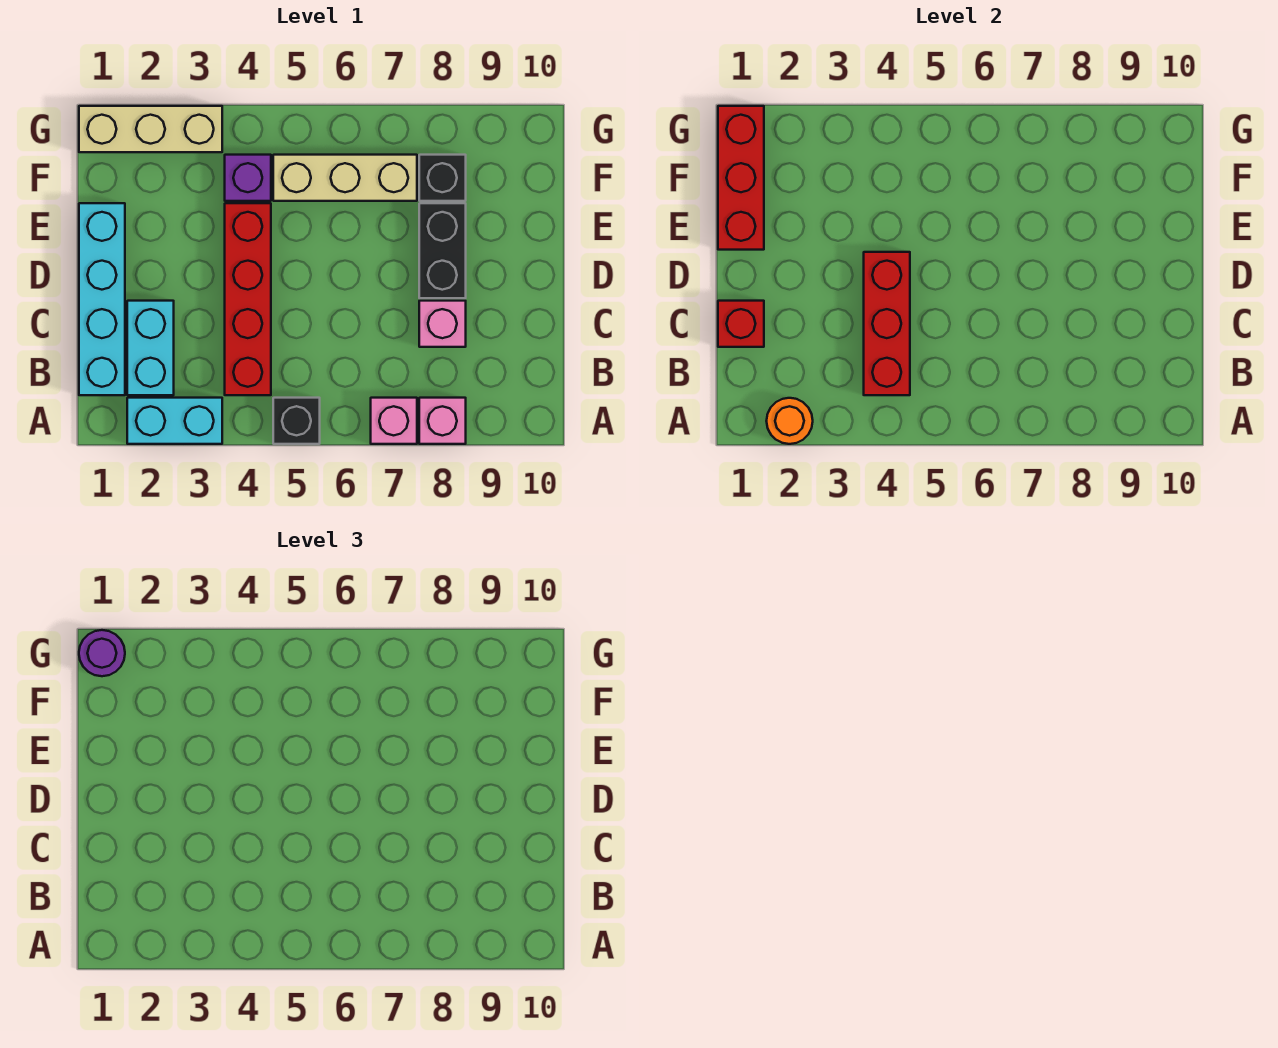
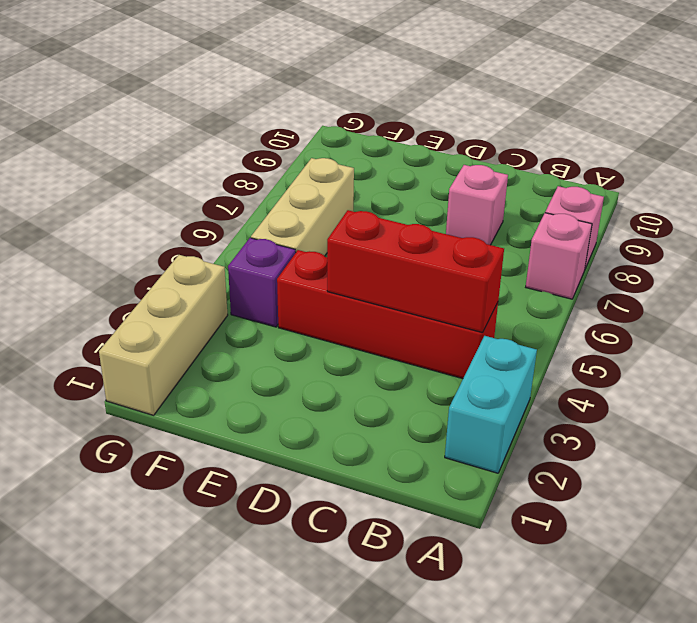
none -> black brick A5 level 1
none -> cyan brick B1:E1 level 1
none -> cyan brick B2:C2 level 1

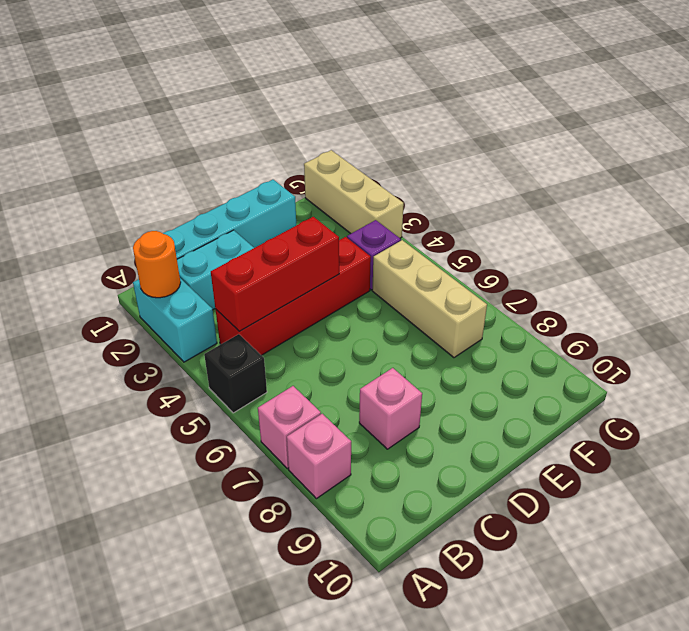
none -> black brick D8:E8 level 1
none -> black brick F8 level 1
none -> red brick C1 level 2

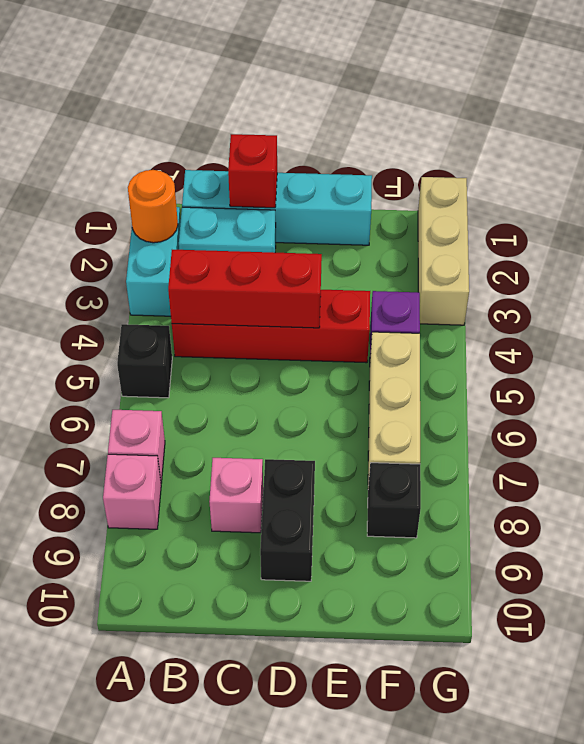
black brick D8:D9 level 1 -> black brick D8:E8 level 1
none -> red brick E1:G1 level 2
none -> purple round brick G1 level 3

